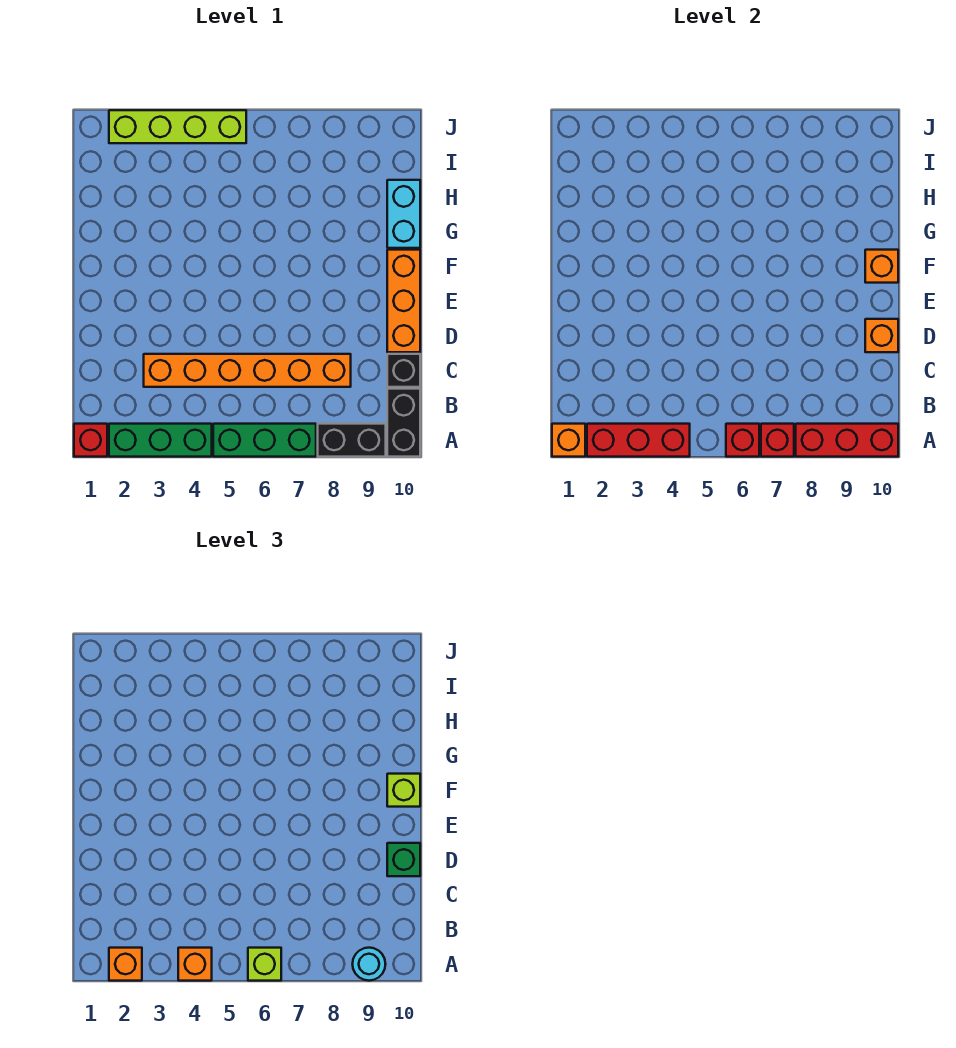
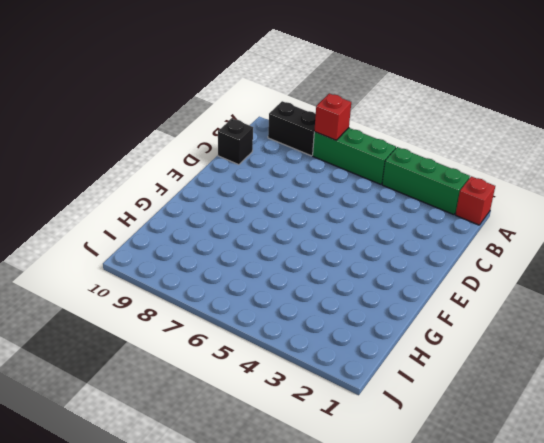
none -> black brick A10:B10 level 1
none -> orange brick C3:C8 level 1
none -> orange brick D10:F10 level 1

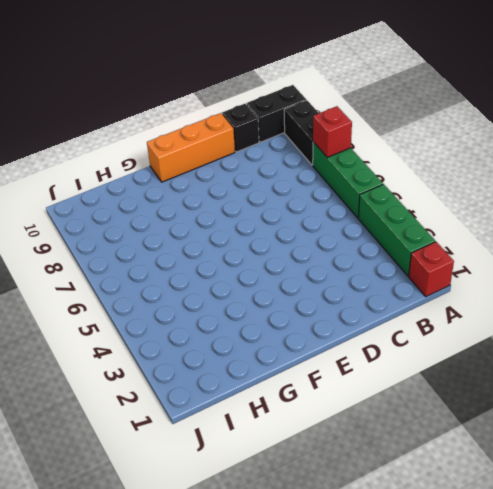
none -> orange brick C3:C8 level 1
none -> cyan brick G10:H10 level 1
none -> lime brick J2:J5 level 1

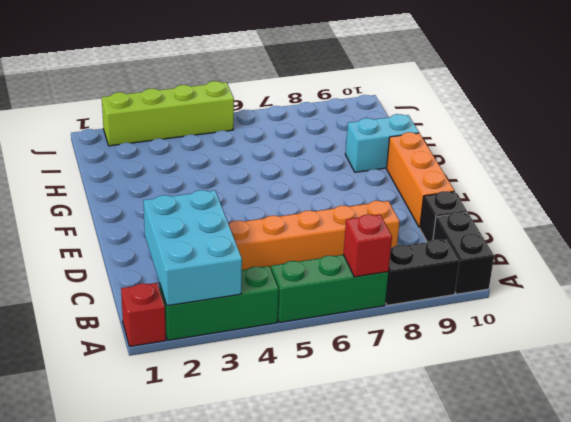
cyan brick A2:C3 level 2 -> red brick A2:A4 level 2
cyan brick G9:G10 level 1 -> cyan brick G10:H10 level 1
none -> orange brick A1 level 2
none -> red brick A6 level 2
none -> red brick A8:A10 level 2

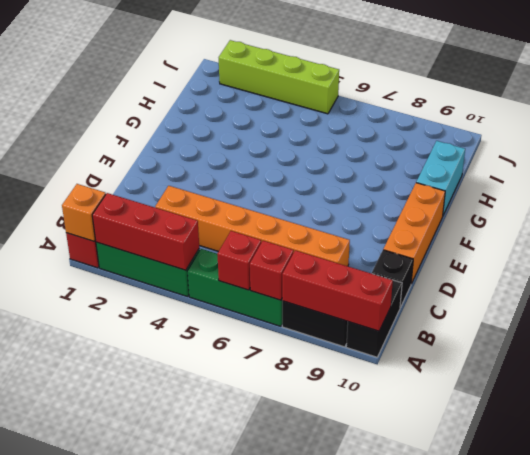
none -> orange brick D10 level 2
none -> orange brick F10 level 2
none -> orange brick A2 level 3

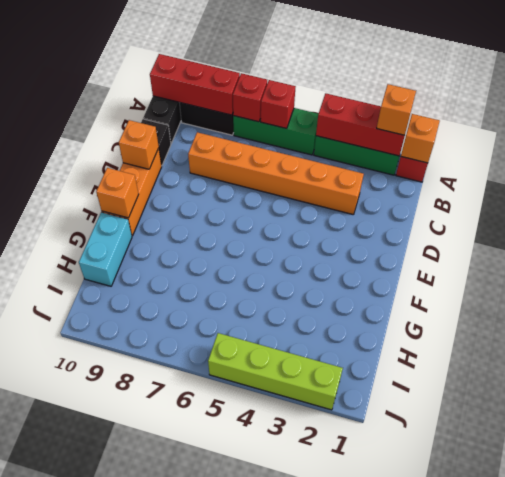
none -> orange brick A4 level 3
none -> lime brick A6 level 3
none -> cyan round brick A9 level 3

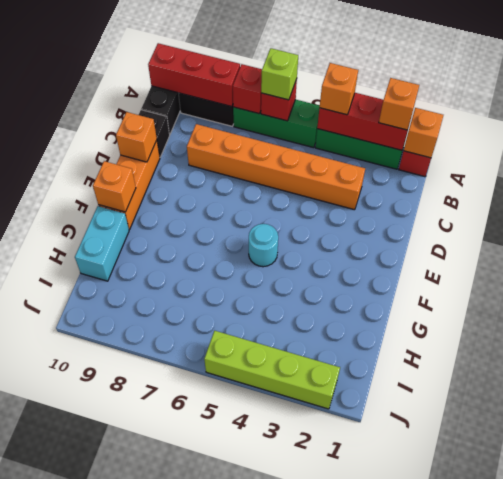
cyan round brick F5 level 1 -> cyan round brick A9 level 3
none -> green brick D10 level 3
none -> lime brick F10 level 3

